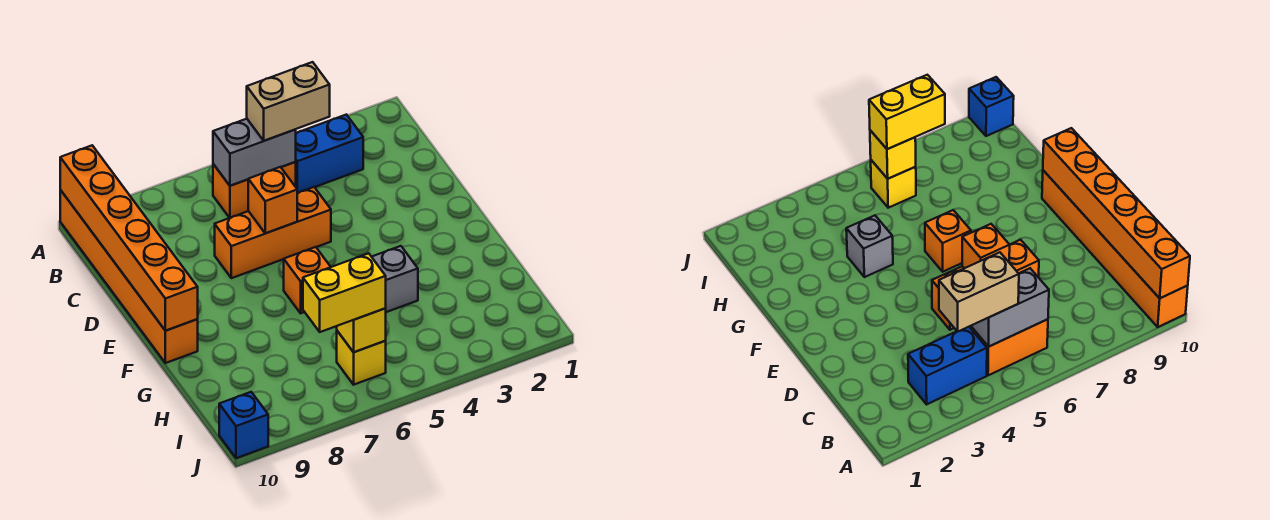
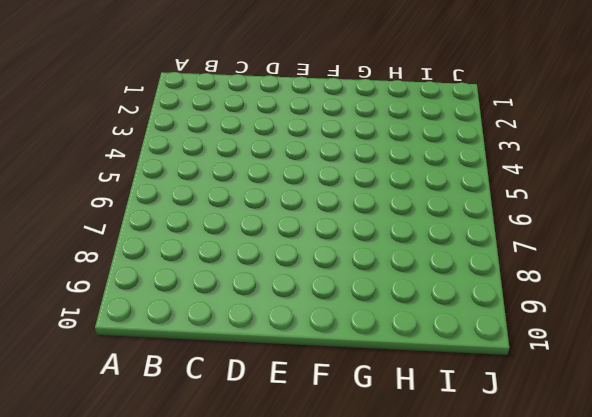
none -> orange brick A10:F10 level 1
none -> blue brick B3:B4 level 1
none -> orange brick B5:B6 level 1

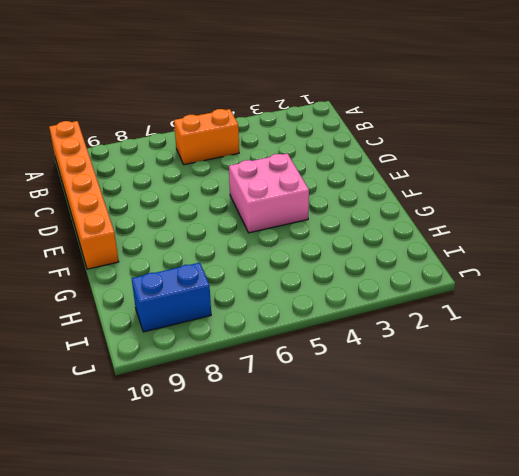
pink brick E4:F5 level 1 -> none
blue brick I8:I9 level 1 -> blue brick B3:B4 level 1
none -> orange brick D5:D7 level 1
none -> orange brick F6 level 1
none -> grey brick G4 level 1

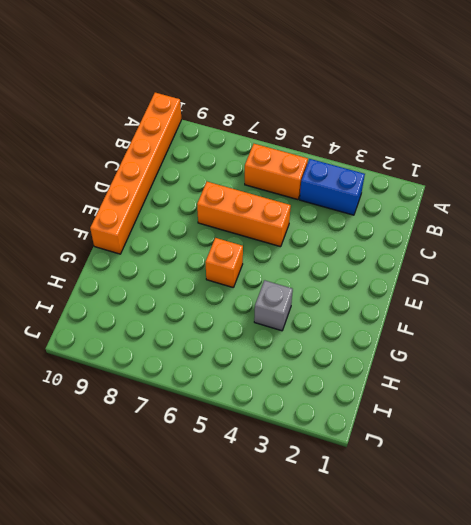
none -> yellow brick I6 level 1
none -> blue brick J10 level 1
none -> orange brick A10:F10 level 2

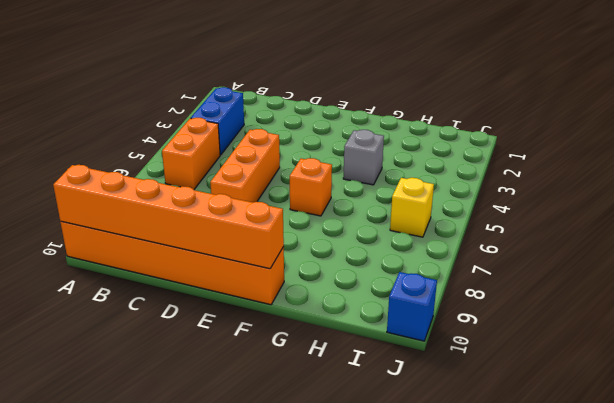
none -> grey brick B5:B6 level 2
none -> orange brick D6 level 2
none -> yellow brick I6 level 2

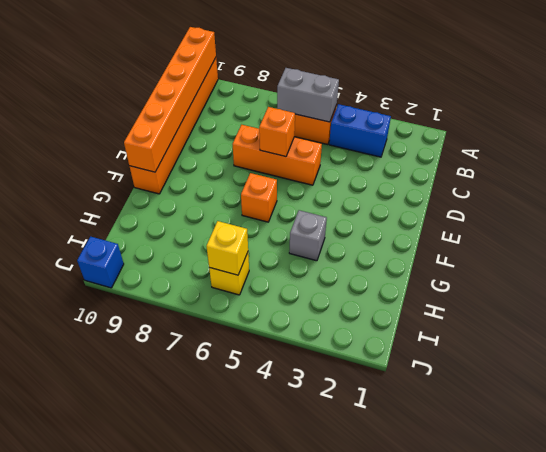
none -> tan brick B4:B5 level 3
none -> yellow brick I6:I7 level 3

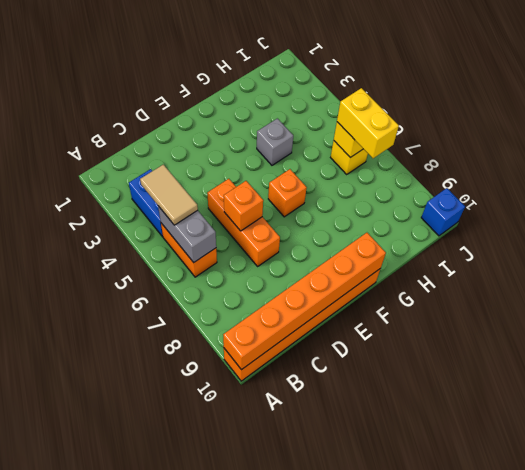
tan tile B4:B5 level 3 -> tan brick B4:B5 level 3

